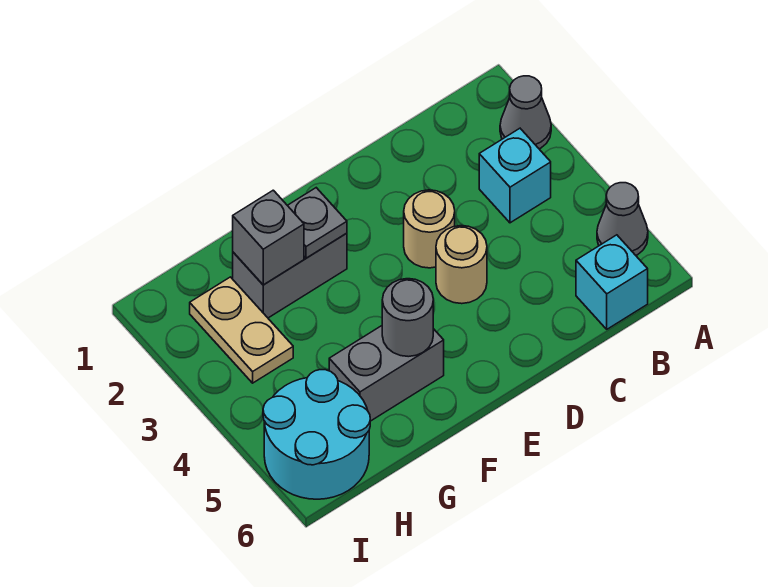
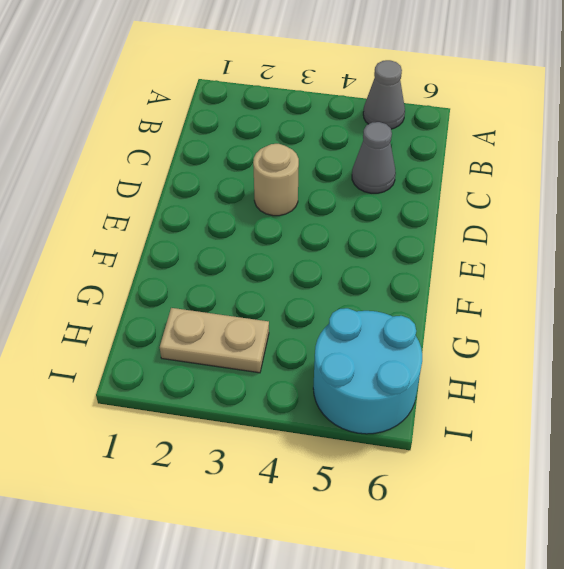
grey cone C5 level 1 -> grey cone A2 level 1
none -> cyan brick B3 level 1
none -> cyan brick B6 level 1
none -> tan round brick D4 level 1

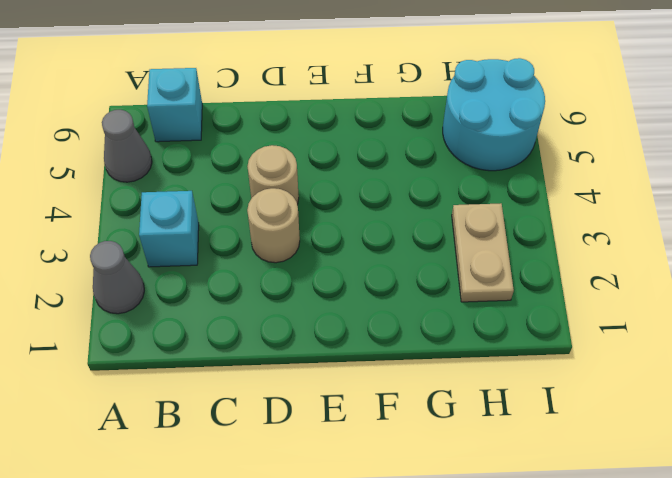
none -> grey brick F2:G2 level 1
none -> grey brick F5:G5 level 1
none -> grey plate F2 level 2

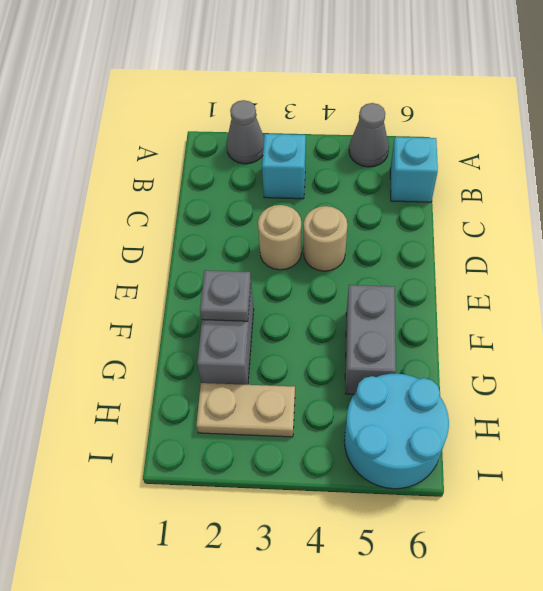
none -> grey round brick F5 level 2
none -> grey brick G2 level 2

